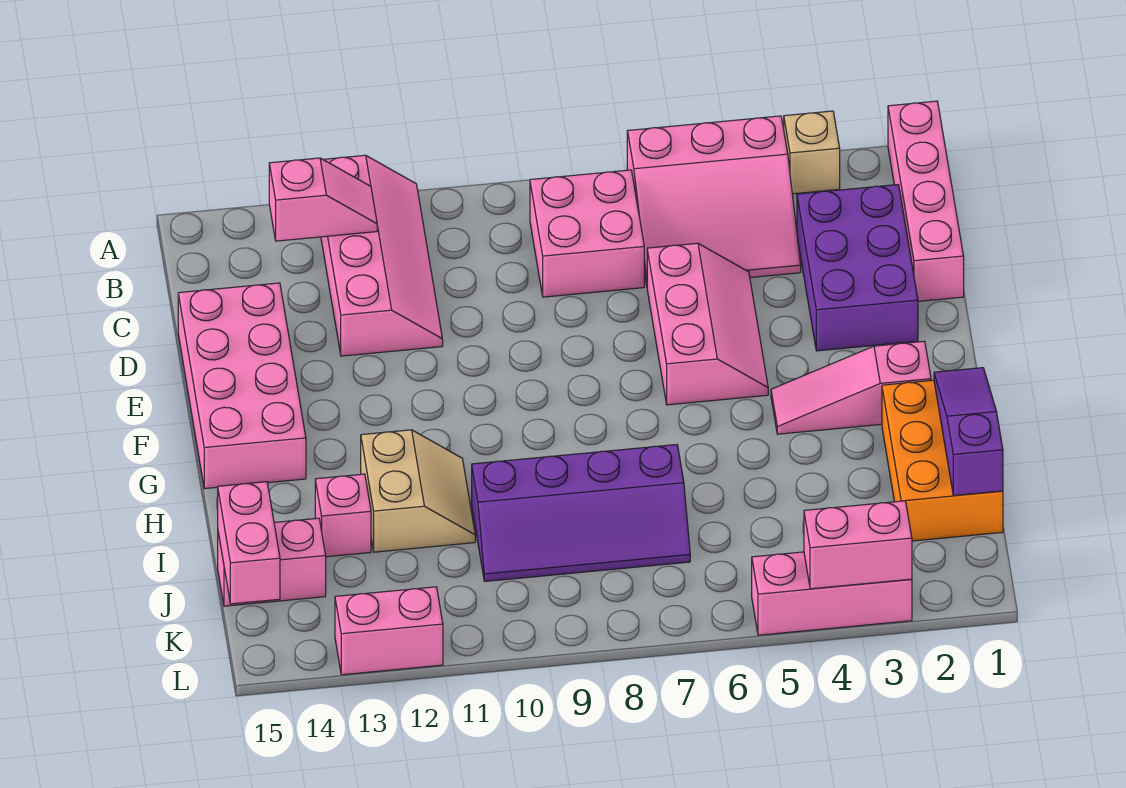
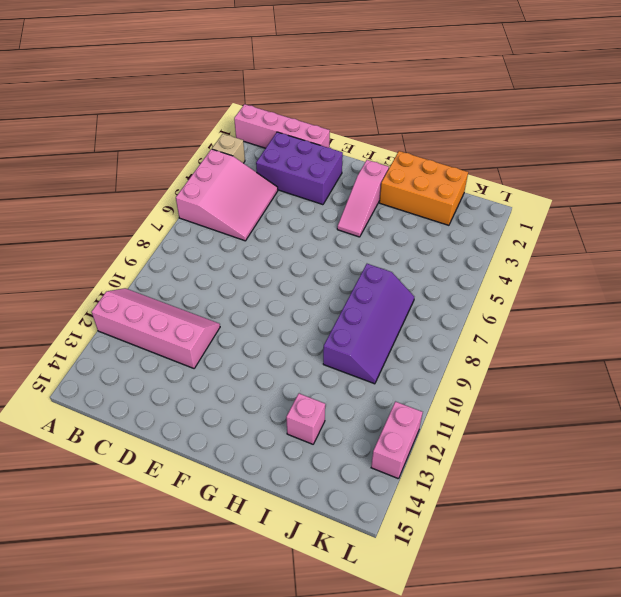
none -> pink brick B7:C8 level 1
none -> pink slope D5:F6 level 1 top 6
none -> pink brick D14:G15 level 1

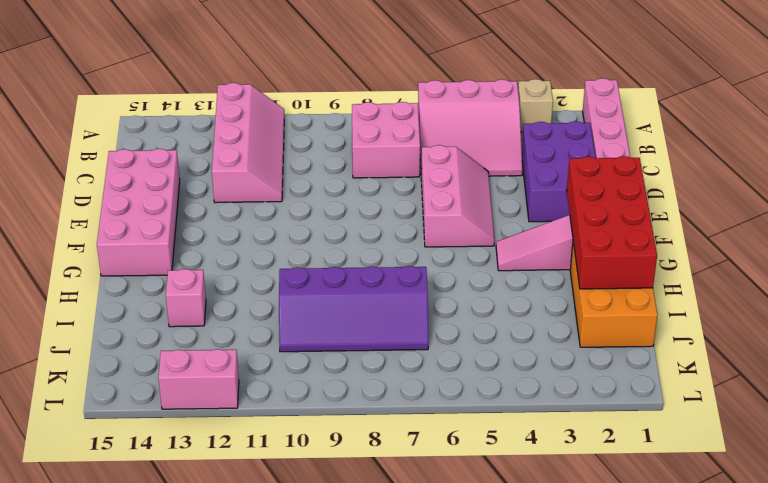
red brick F1:I2 level 2 -> purple slope H1:J1 level 2 top J
none -> tan slope H11:I12 level 1 top 12
none -> pink brick J14:J15 level 1
none -> pink brick L3:L5 level 1

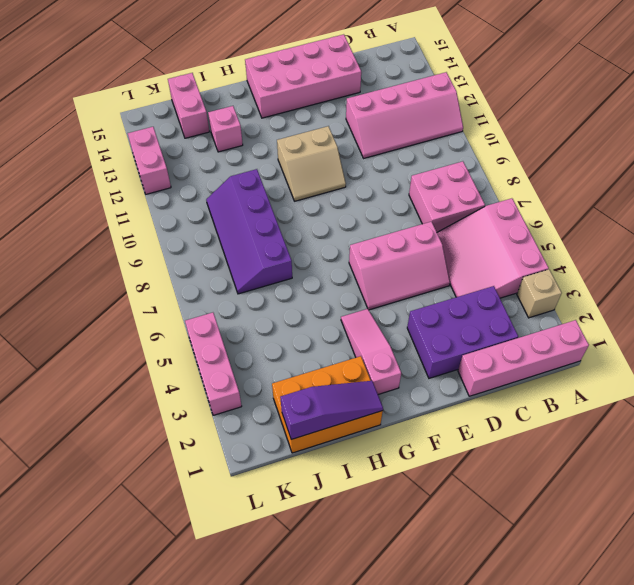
tan slope F10:G11 level 1 top 11 -> tan slope H11:I12 level 1 top 12
none -> pink slope B12:B13 level 2 top 13
none -> pink brick J15:K15 level 2
none -> pink brick L3:L4 level 2

